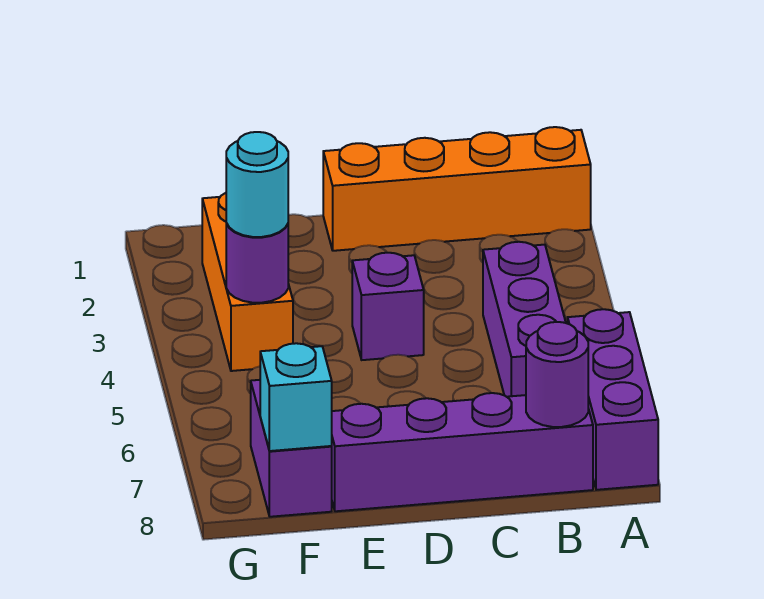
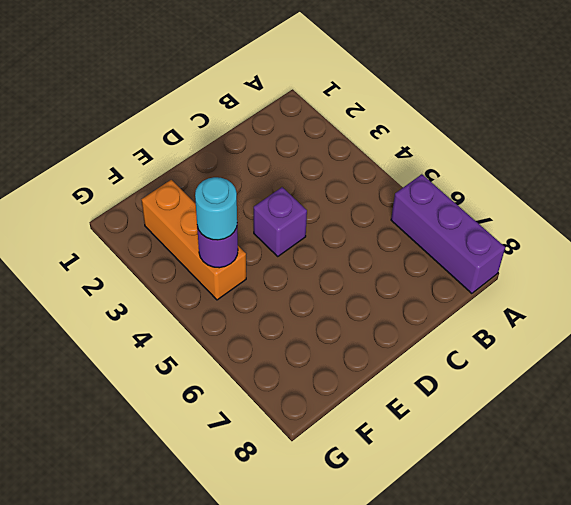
none -> orange brick A1:D1 level 1
none -> purple brick B4:B6 level 1

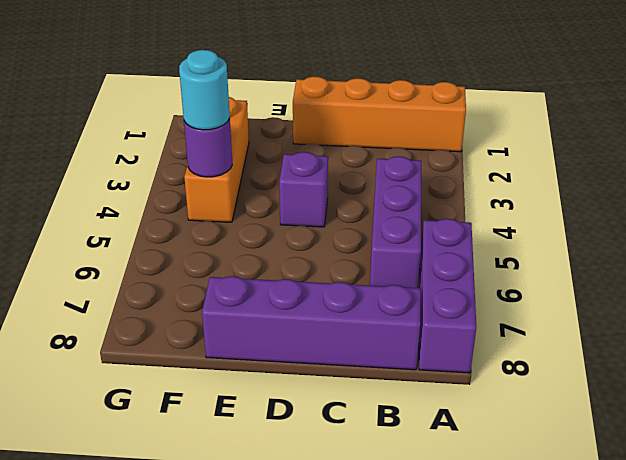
none -> purple brick F7:F8 level 1
none -> purple round brick B8 level 2

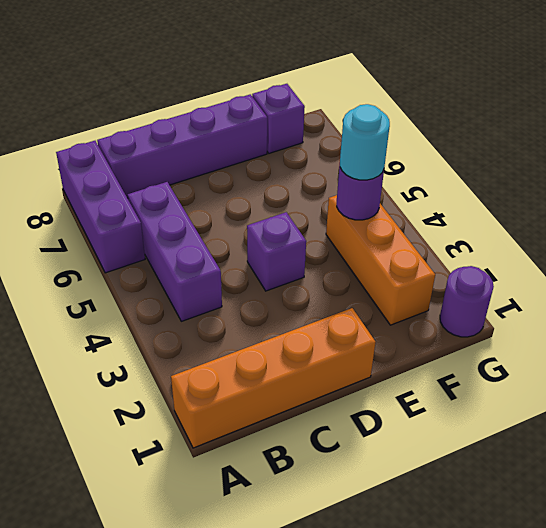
purple brick F8 level 1 -> purple brick F7:F8 level 1
purple round brick G1 level 1 -> purple round brick B8 level 2
none -> cyan brick F8 level 2

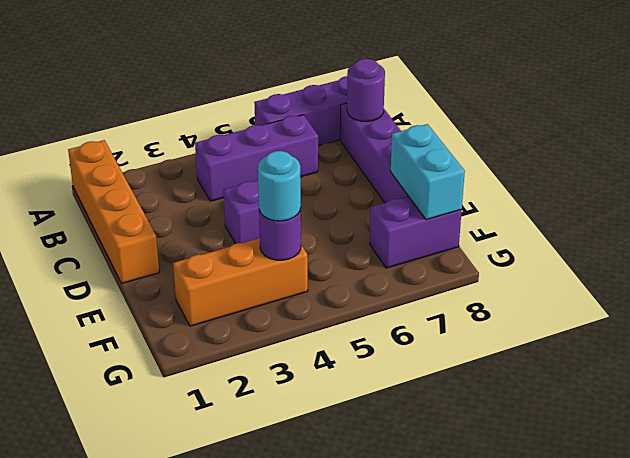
cyan brick E8:F8 level 2 -> cyan brick F8 level 2

